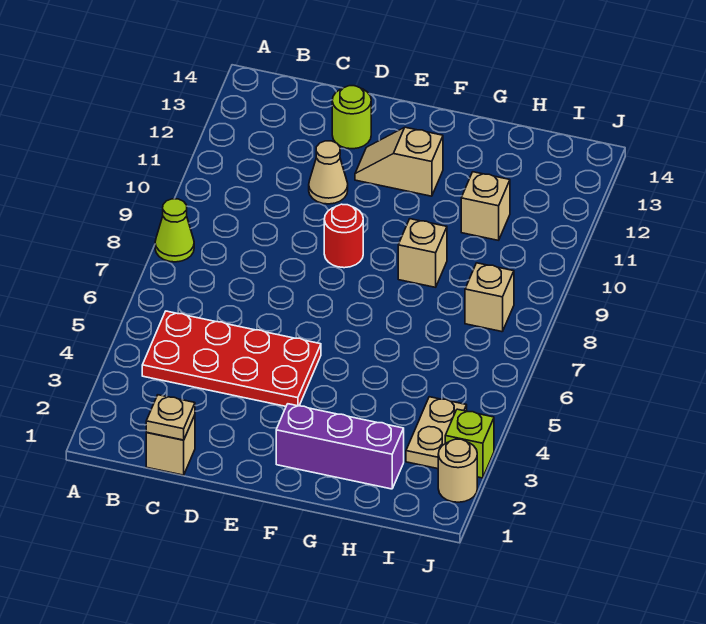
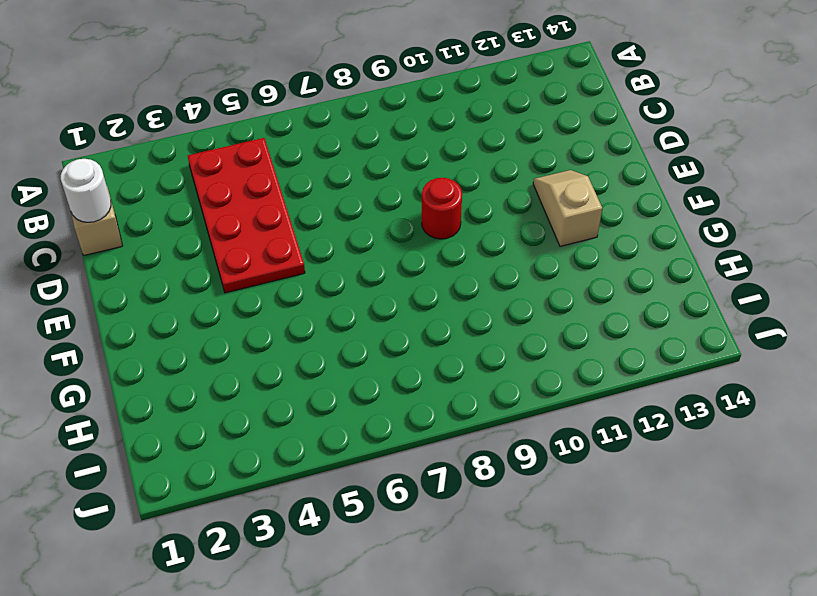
white round brick C1 level 2 -> tan plate C1 level 2
none -> lime cone A8 level 1
none -> tan cone D11 level 1
none -> lime round brick D13 level 1

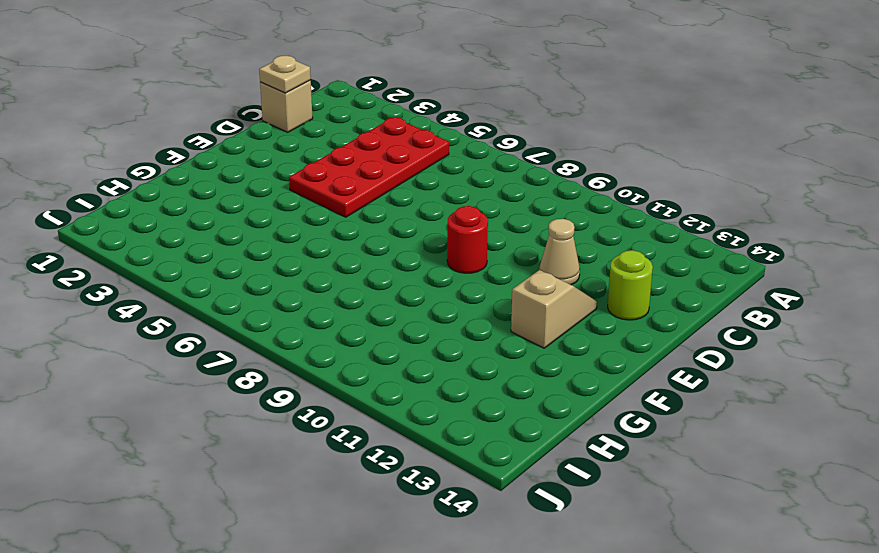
none -> lime cone A8 level 1
none -> purple brick F2:H2 level 1
none -> tan brick G9 level 1

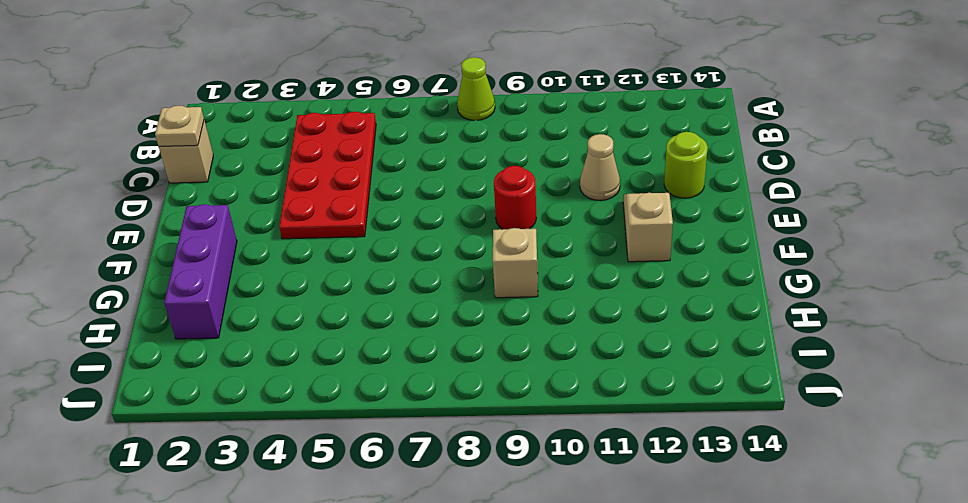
none -> tan brick H11 level 1
none -> tan plate I3:I4 level 1
none -> tan brick I8 level 1

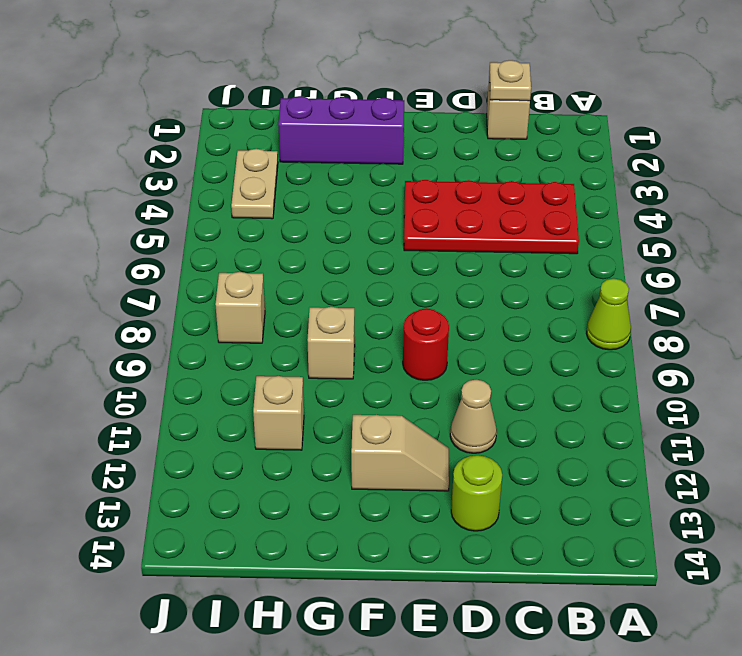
none -> tan round brick J2 level 1
none -> lime brick J3 level 1

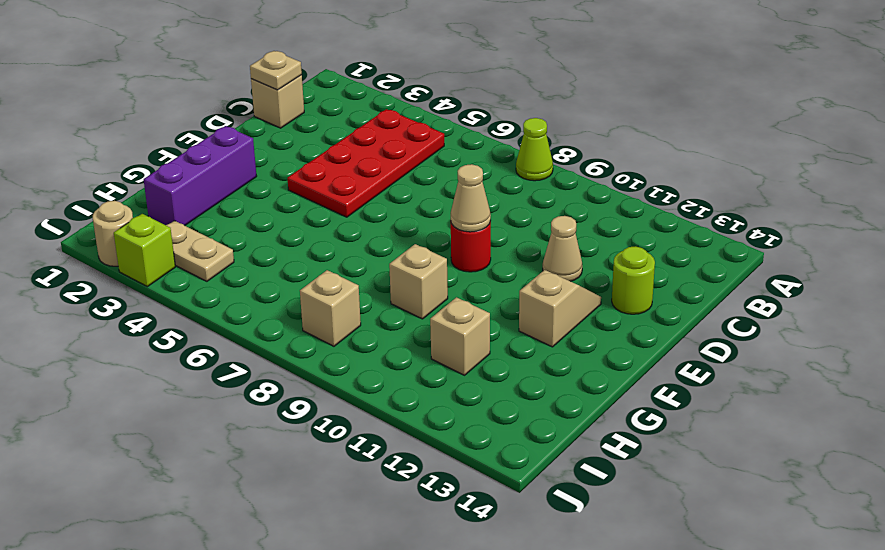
tan cone E9 level 2 -> none

